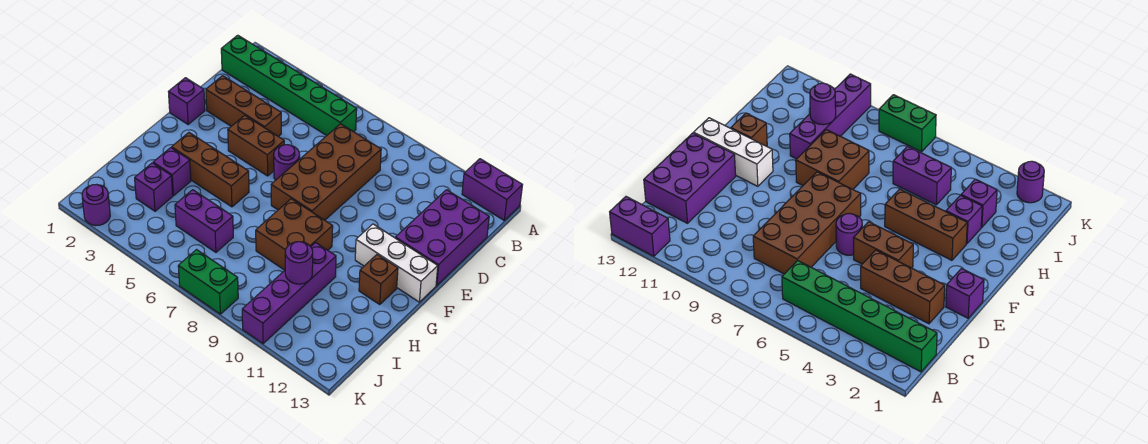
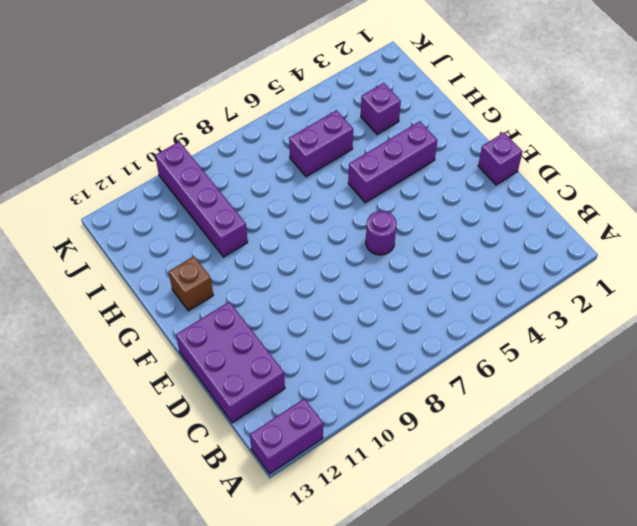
purple brick G3:G5 level 1 -> brown brick G3:G5 level 1
none -> green brick B1:B6 level 1
none -> brown brick C7:F8 level 1
none -> brown brick D2:D4 level 1

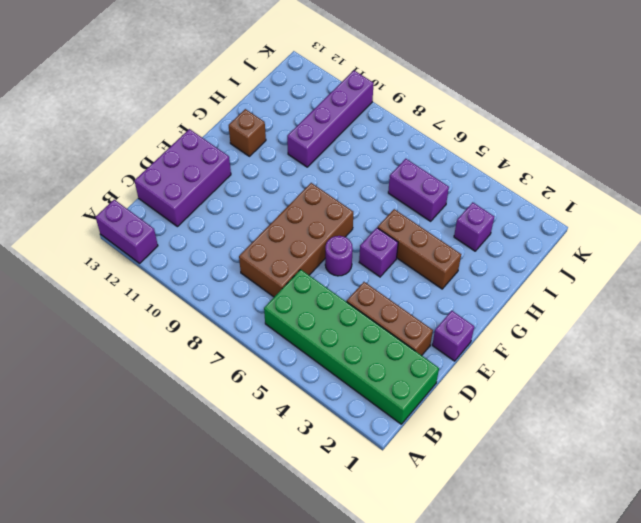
green brick B1:C6 level 1 -> green brick B1:B6 level 1
purple brick F5 level 1 -> purple brick H3 level 1
none -> brown brick E4:E5 level 1
none -> white brick F11:F13 level 1
none -> brown brick G8:H9 level 1

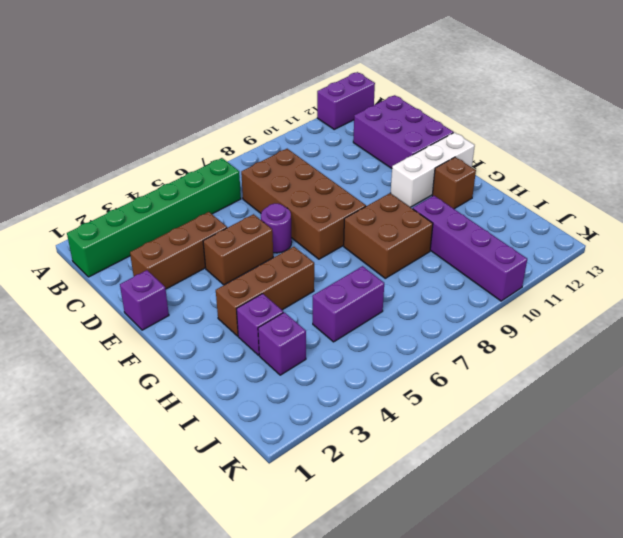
none -> purple round brick K2 level 1
none -> green brick K7:K8 level 1
none -> purple round brick I10 level 2

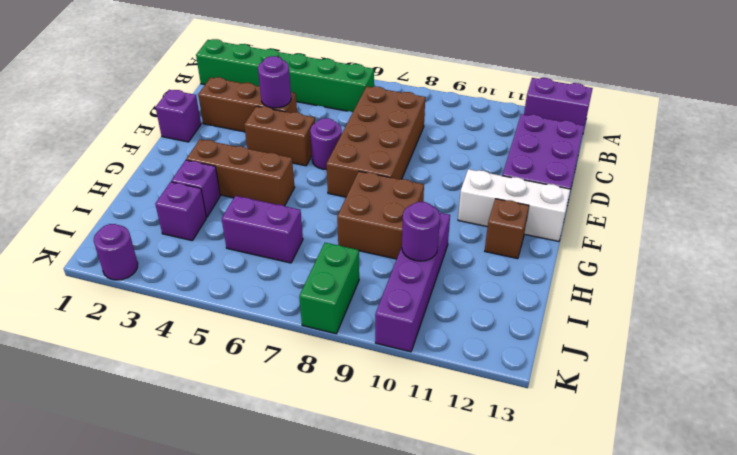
purple round brick D4 level 2 -> none
green brick J8:K8 level 1 -> green brick K7:K8 level 1

